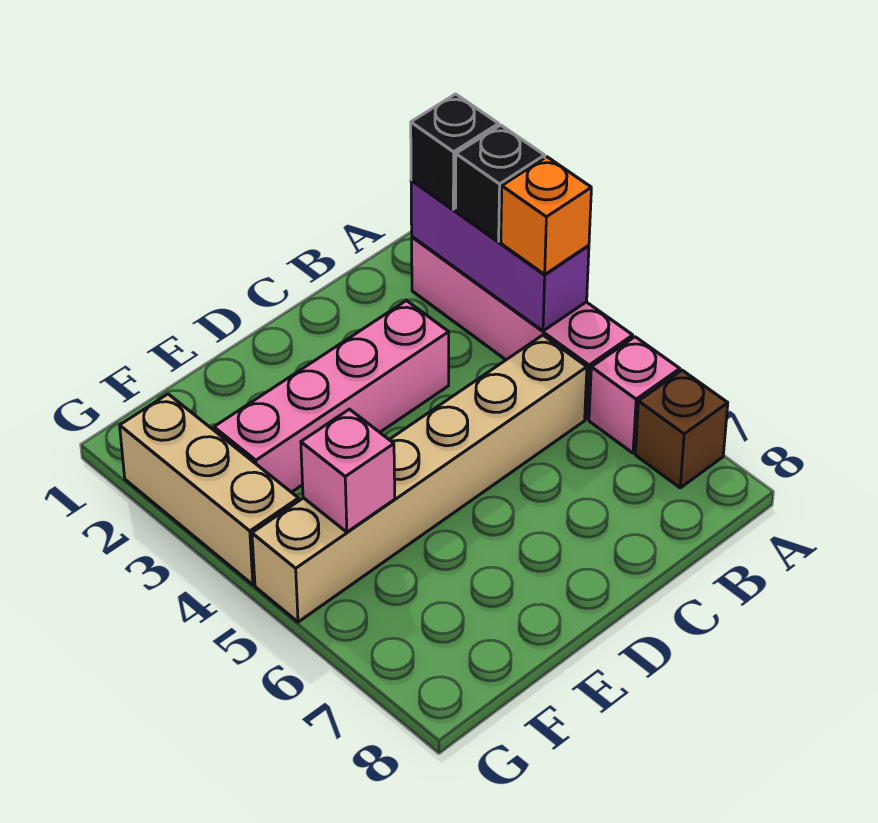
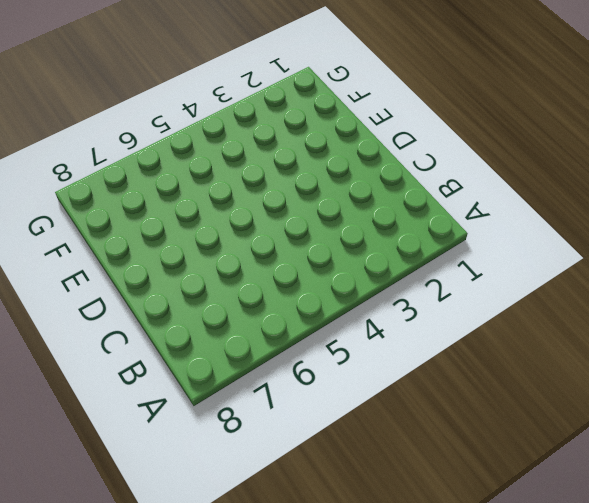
none -> pink brick A2:A5 level 1
none -> pink brick A6 level 1

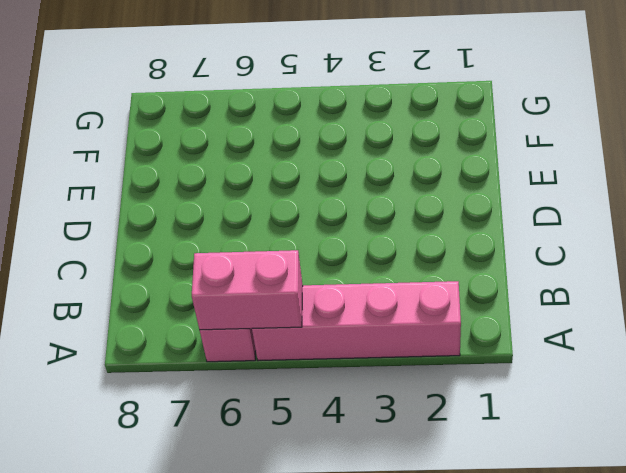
pink brick A5:A6 level 2 -> none
none -> brown brick A7 level 1
none -> tan brick B5:G5 level 1

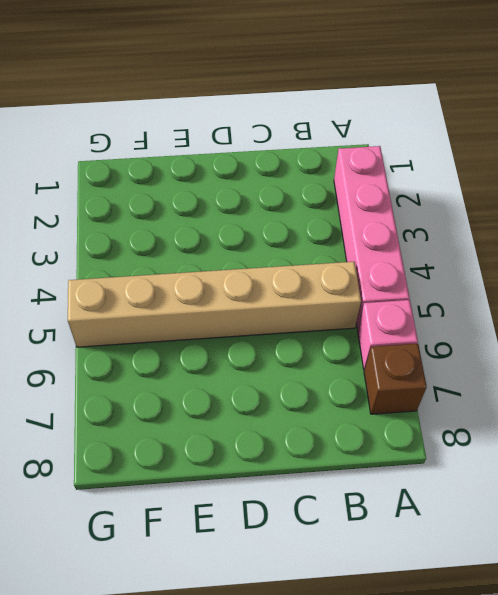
none -> pink brick C3:F3 level 1
none -> tan brick G2:G4 level 1

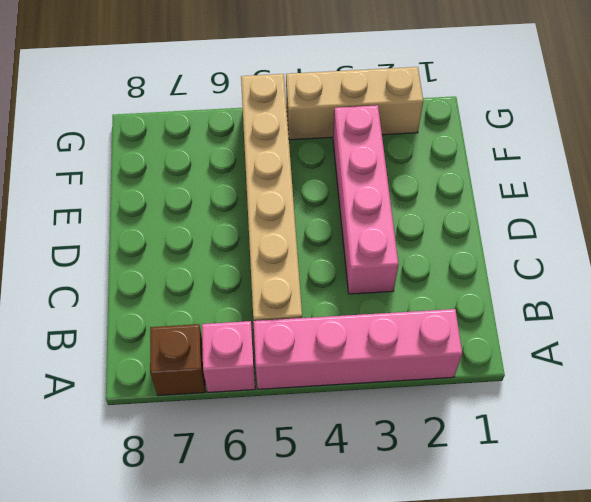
none -> purple brick A2:A4 level 2
none -> pink brick F5 level 2

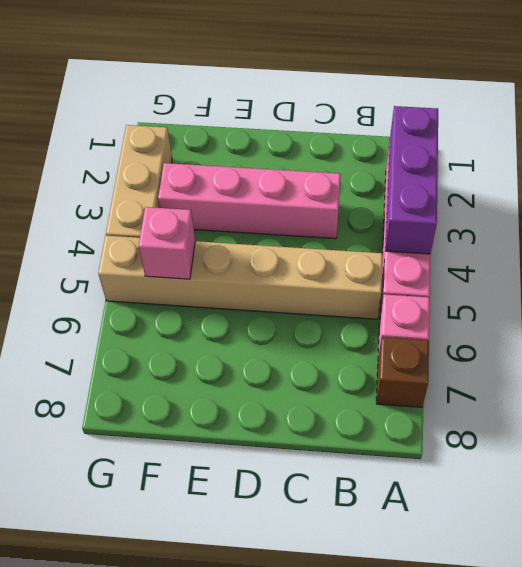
none -> black brick A2 level 3
none -> black brick A3 level 3

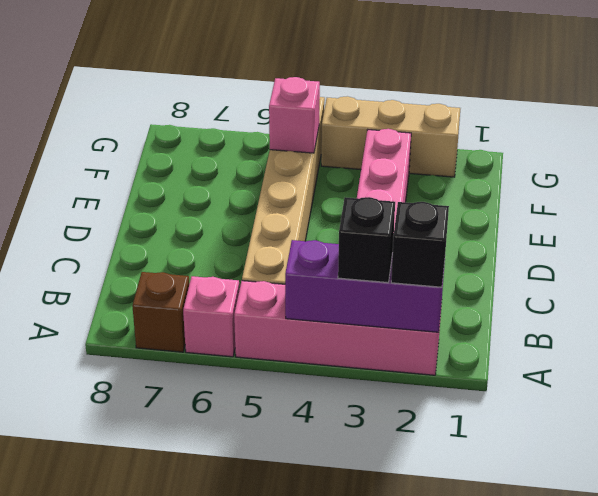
none -> orange brick A4 level 3

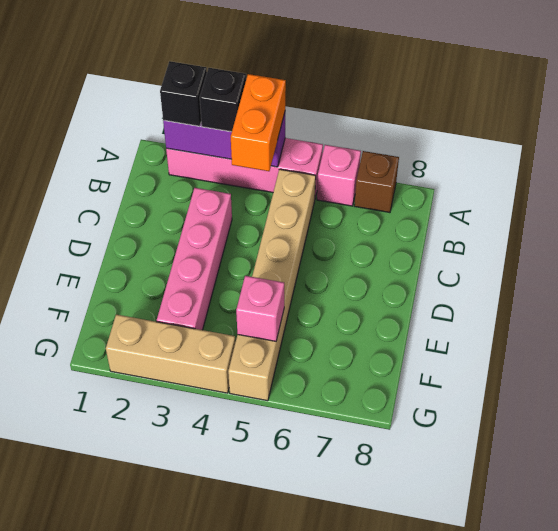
orange brick A4:B4 level 3 -> orange brick A4 level 3

